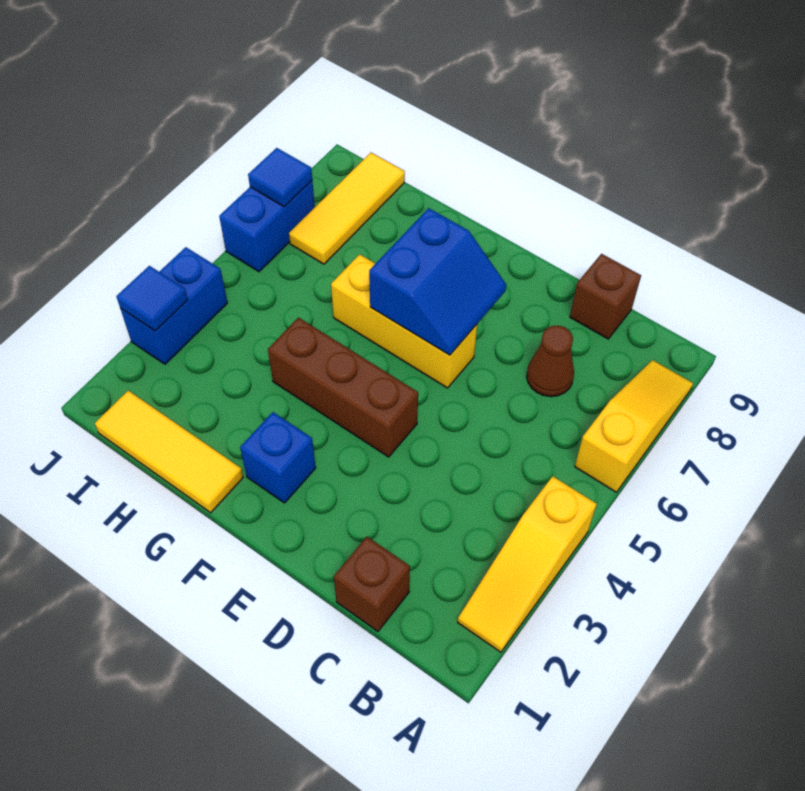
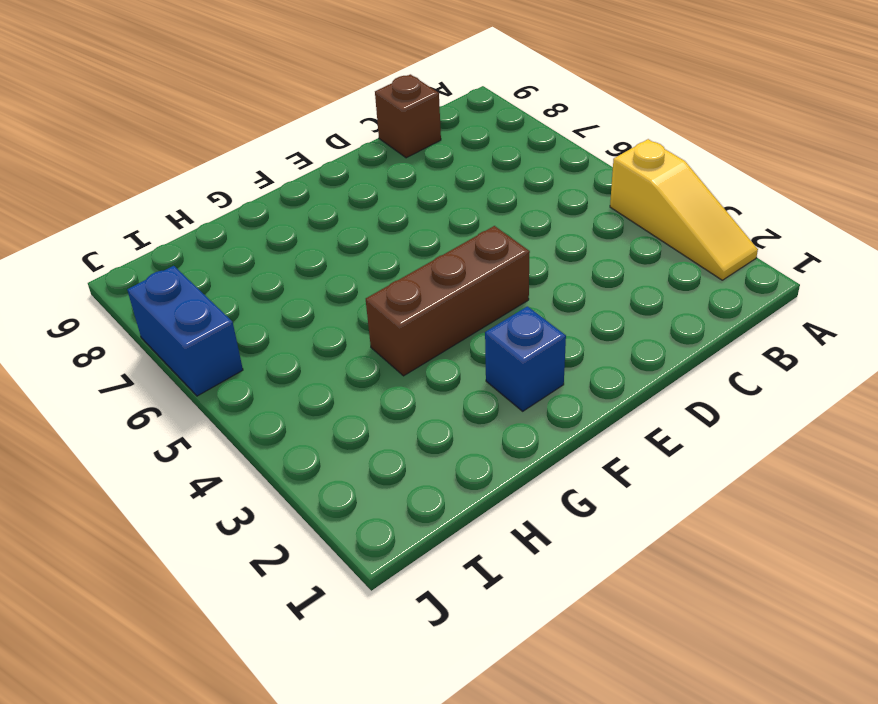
none -> yellow slope A6:A8 level 1 top 6
none -> brown brick C1 level 1
none -> brown cone C7 level 1

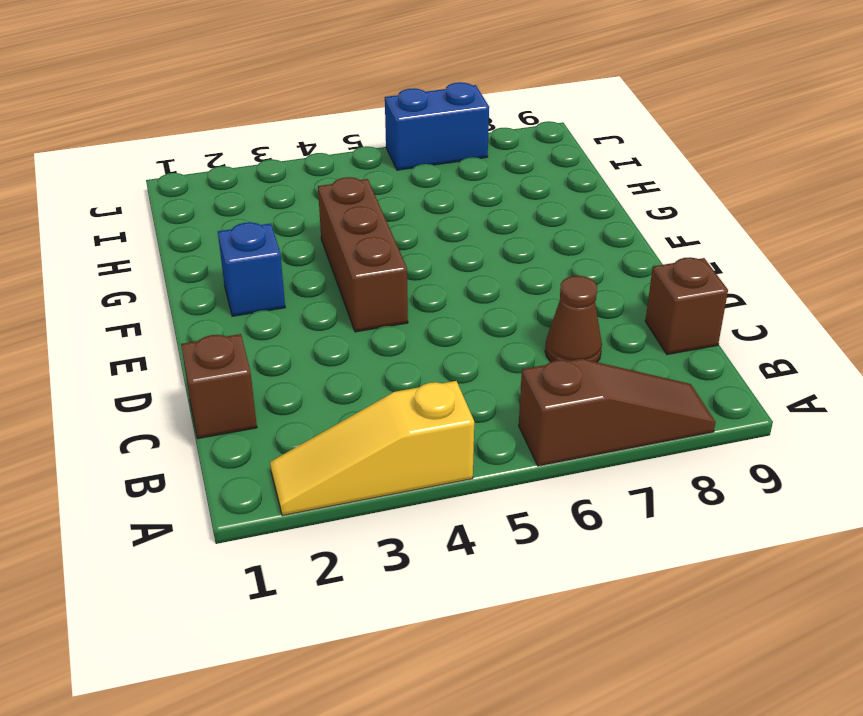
brown slope A6:A8 level 1 top 6 -> yellow slope A6:A8 level 1 top 6
none -> yellow brick E6:G6 level 1
none -> yellow tile G1:I1 level 1
none -> yellow tile I7:I9 level 1

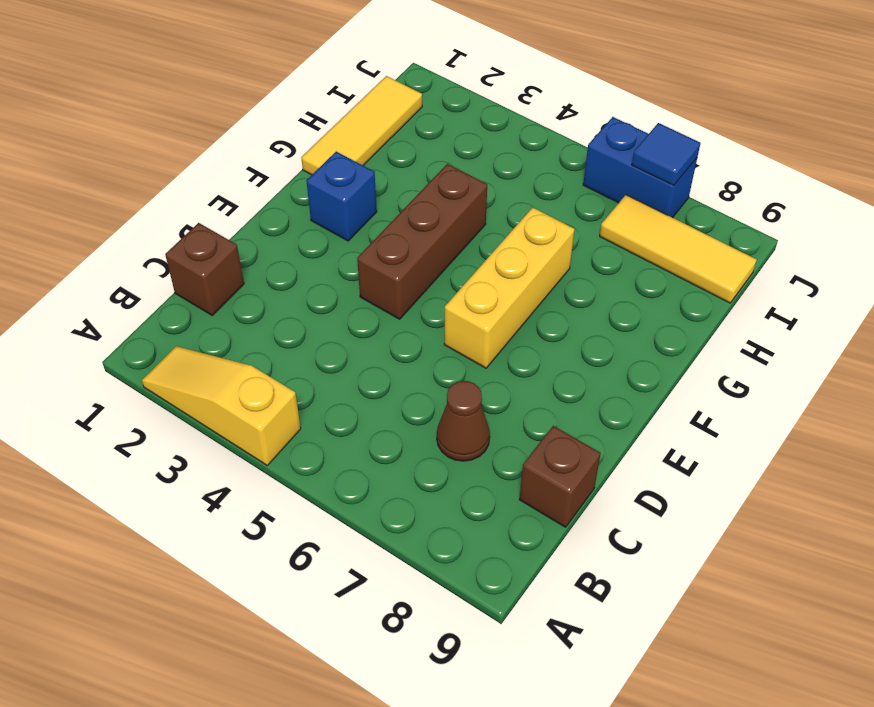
none -> yellow slope A6:A8 level 1 top 6
none -> blue brick J3:J4 level 1
none -> blue slope E6:F7 level 2 top F

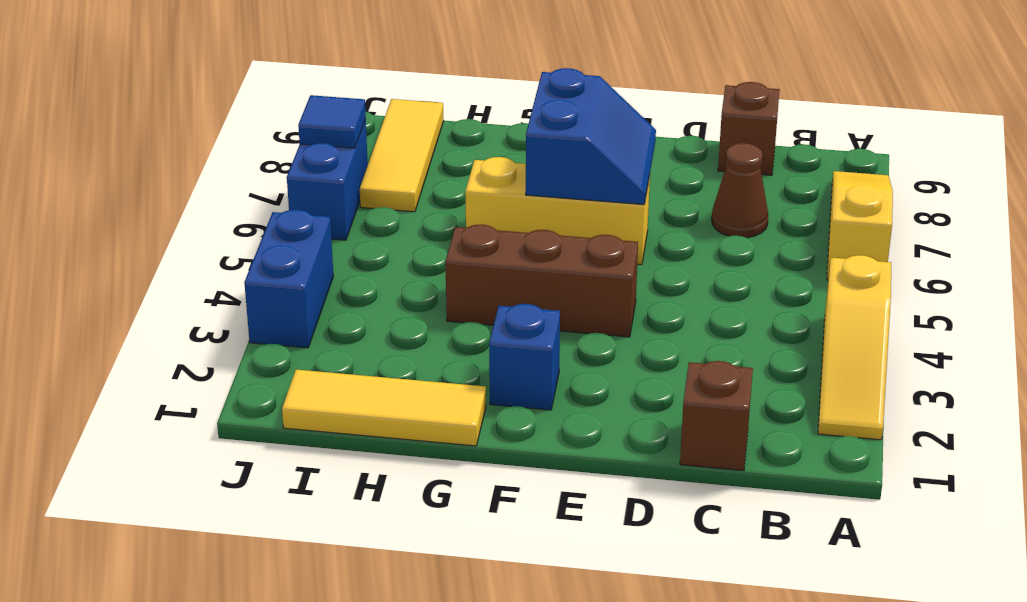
none -> blue tile J3 level 2

